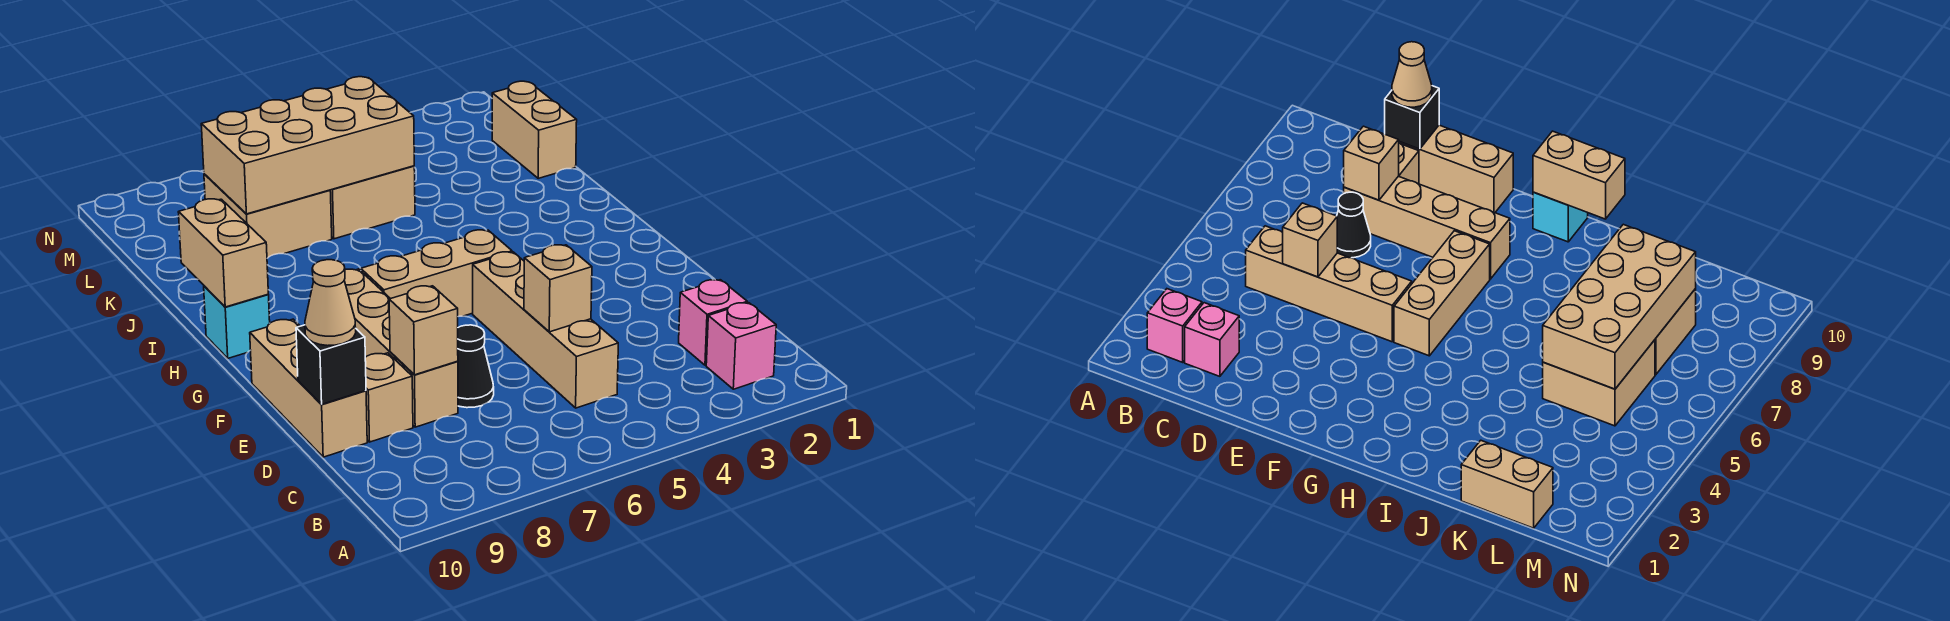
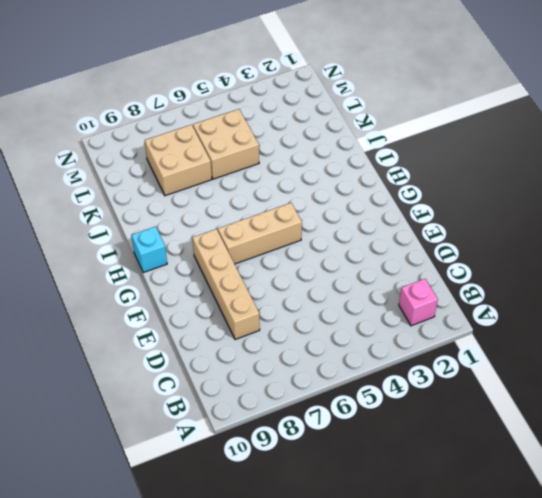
none -> pink brick C2 level 1
none -> tan brick C5:F5 level 1
none -> black cone D7 level 1

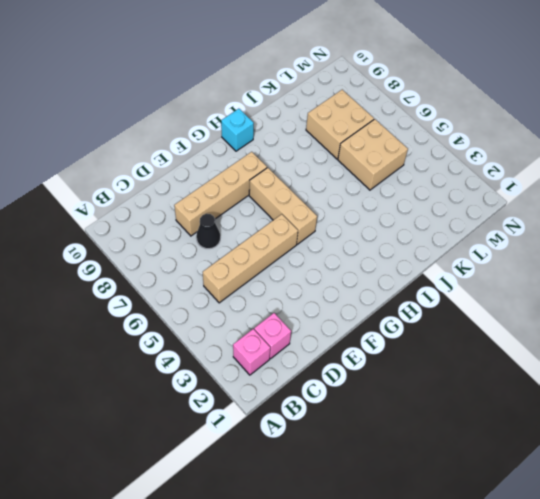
none -> tan brick D9 level 1
none -> tan brick D10:F10 level 1
none -> tan brick K1:L1 level 1

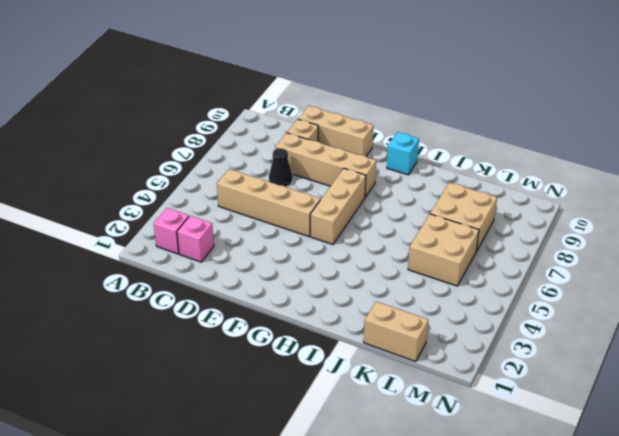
none -> tan brick D5 level 2
none -> tan brick D8 level 2
none -> black brick D10 level 2

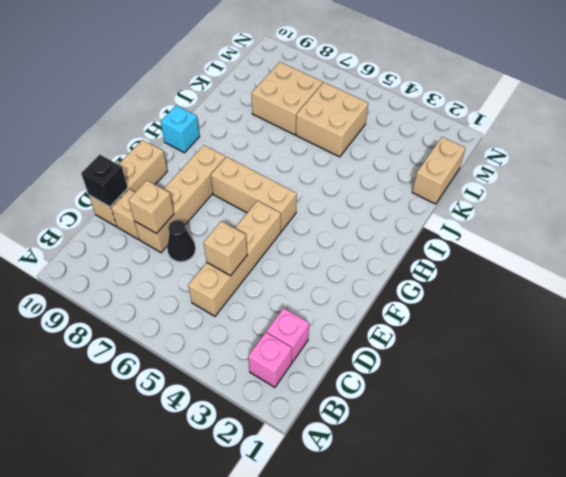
none -> tan brick H10:I10 level 2
none -> tan brick K5:L8 level 2
none -> tan cone D10 level 3

